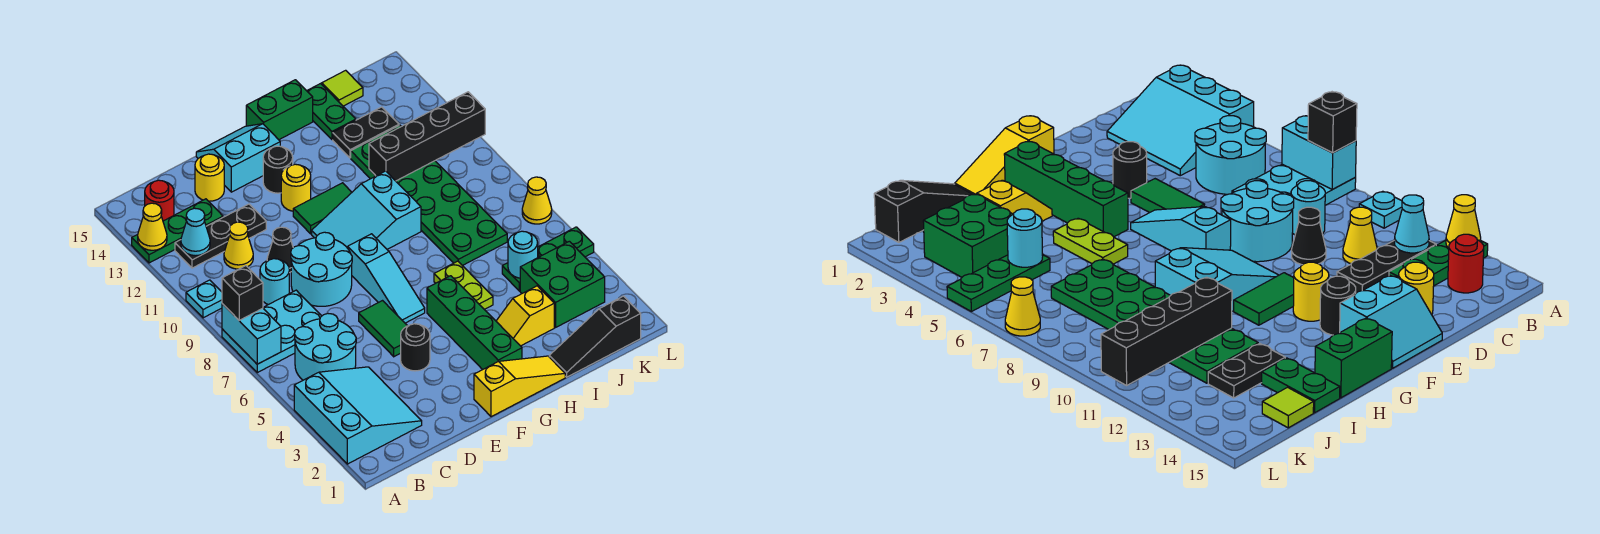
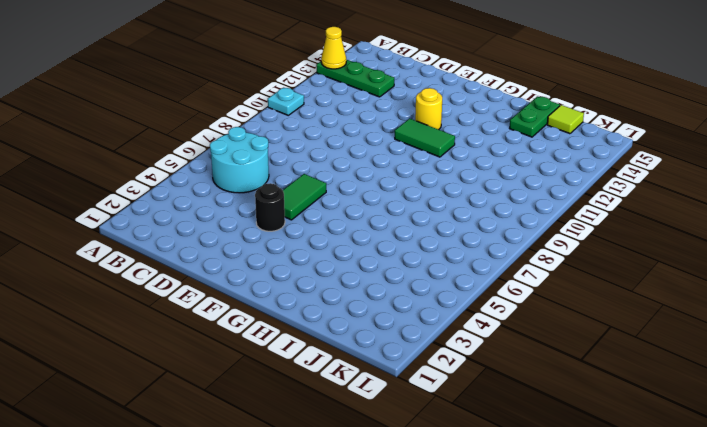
none -> cyan slope A2:C4 level 1 top A
none -> cyan plate A7:C8 level 1
none -> black plate B12:D12 level 1
none -> red round brick B14 level 1

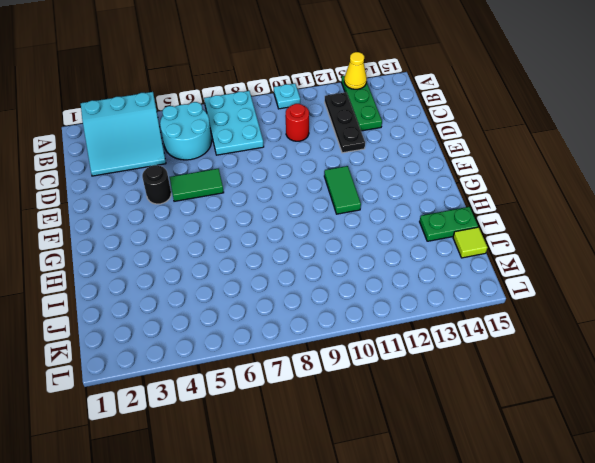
red round brick C10 level 1 -> red round brick B14 level 1
none -> cyan round brick C9 level 1
none -> yellow cone C11 level 1
none -> cyan round brick D8:E9 level 1
none -> black cone D10 level 1

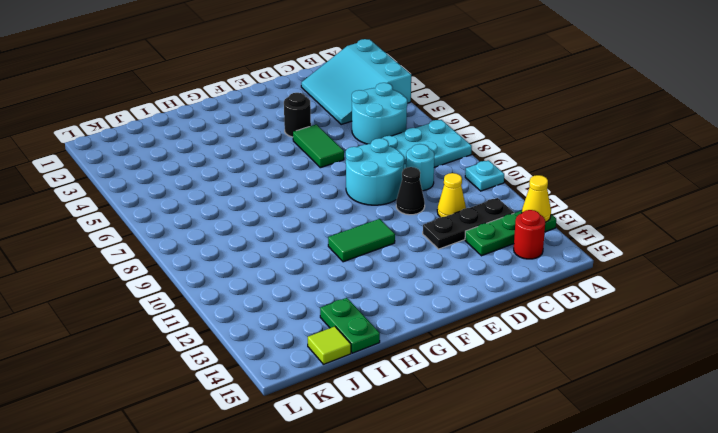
none -> yellow round brick D14 level 1
none -> cyan slope E14:F15 level 1 top 14
none -> yellow slope F1:H1 level 1 top F
none -> cyan slope F6:F8 level 1 top 8

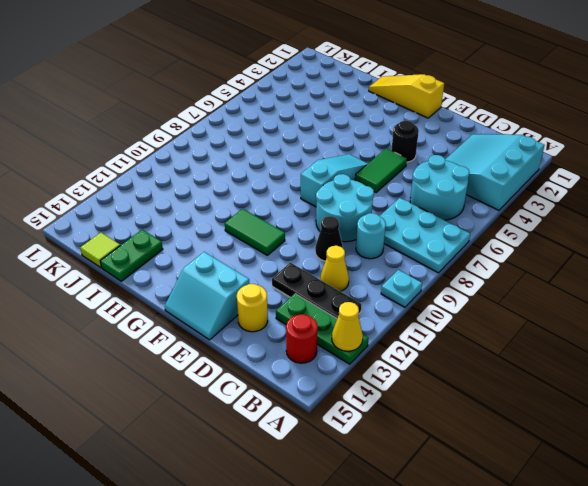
none -> cyan slope F9:H10 level 1 top H
none -> yellow round brick F12 level 1
none -> black round brick F13 level 1
none -> green brick G2:G5 level 1

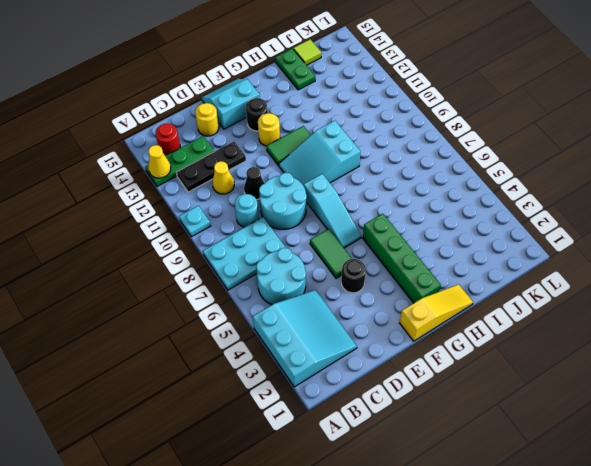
none -> green brick G15:H15 level 1
none -> yellow slope H3:I3 level 1 top I
none -> lime plate H5:H6 level 1
none -> black slope I1:K1 level 1 top K

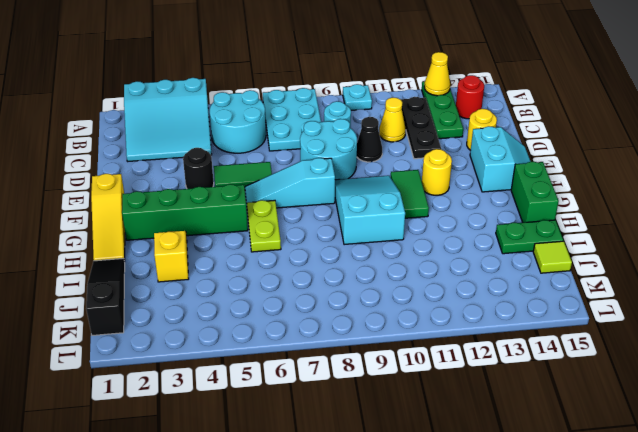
lime plate G6:H6 level 1 -> lime plate H5:H6 level 1
none -> black round brick F13 level 1
none -> green plate I7:J12 level 1
none -> black plate I13:J13 level 1
none -> green brick J3:K4 level 1

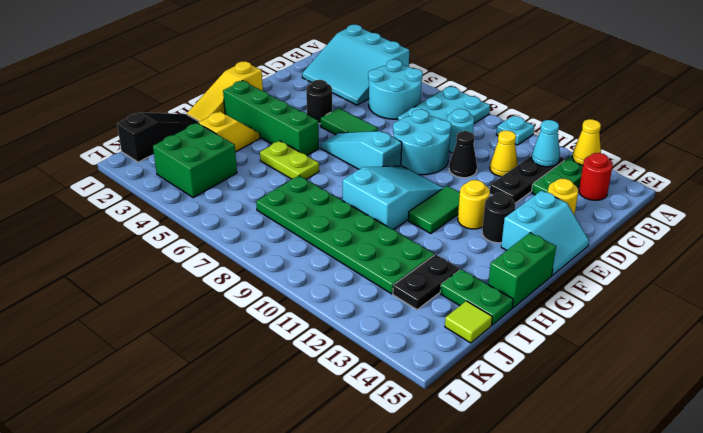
none -> green plate J5:L5 level 1
none -> yellow cone L7 level 1
none -> cyan brick A7:A8 level 2
none -> black brick I11:L11 level 2

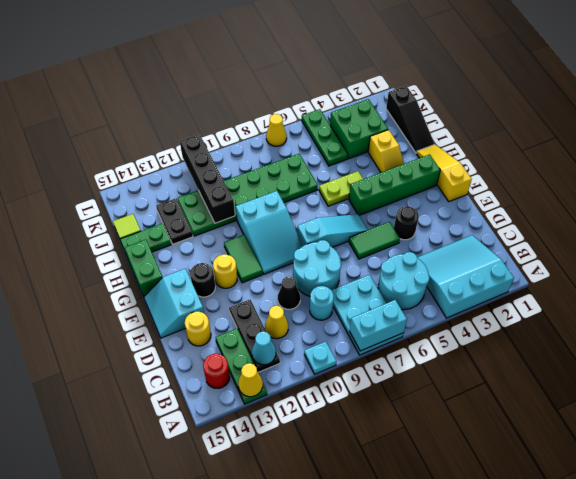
none -> cyan round brick J5 level 2
none -> black brick A8 level 3

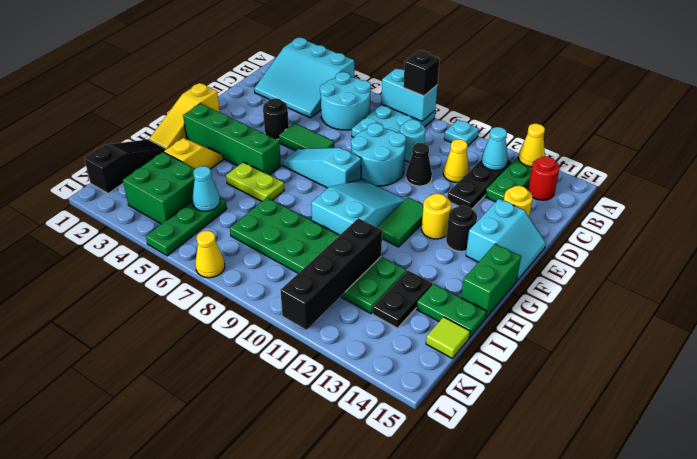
cyan cone J5 level 2 -> cyan round brick J5 level 2

